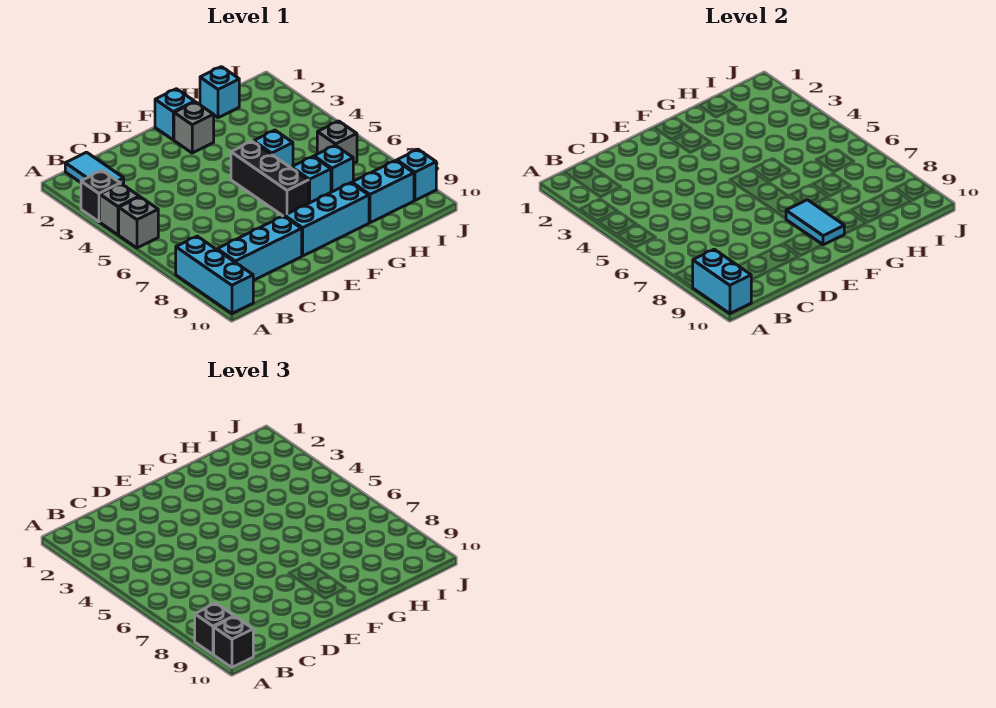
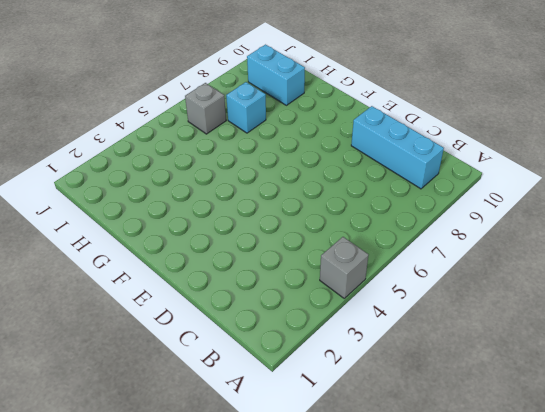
none -> black brick A3 level 1
none -> grey brick A5 level 1
none -> cyan brick A8:A10 level 1

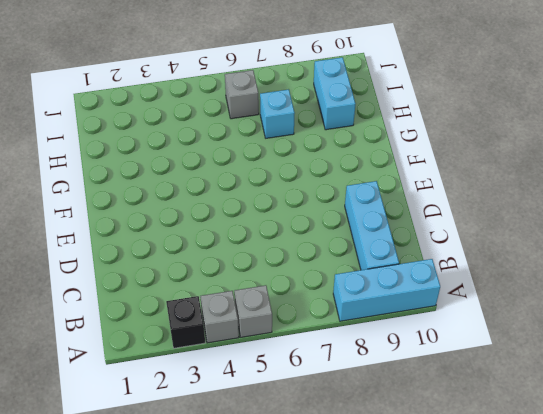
none -> cyan tile B1:B2 level 1
none -> cyan brick E9:G9 level 1
none -> cyan brick F1 level 1

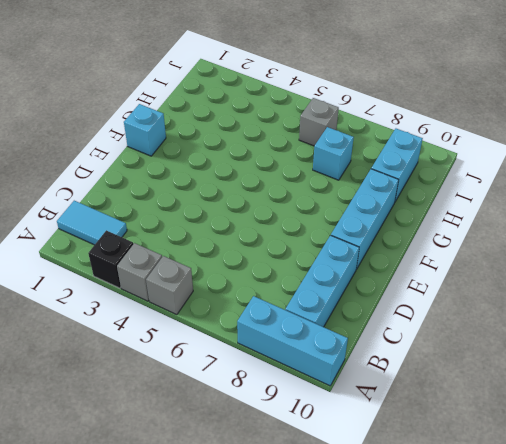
none -> grey brick F2 level 1
none -> black brick F5:F7 level 1
none -> cyan brick G5 level 1

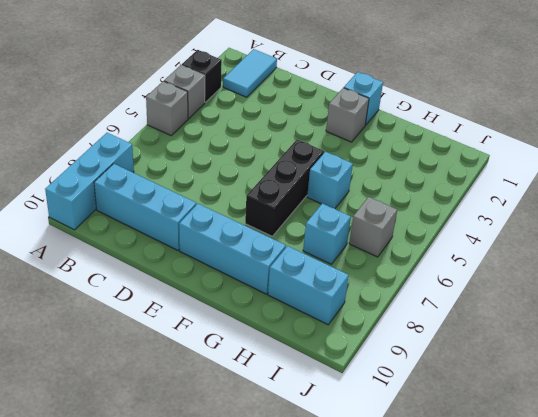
none -> cyan brick G7 level 1
none -> cyan brick H1 level 1
none -> cyan brick J9 level 1

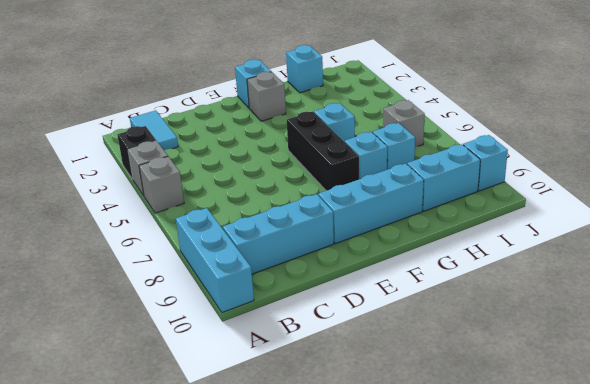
none -> cyan brick A9:A10 level 2
none -> cyan tile F8:F9 level 2
none -> black brick A9 level 3

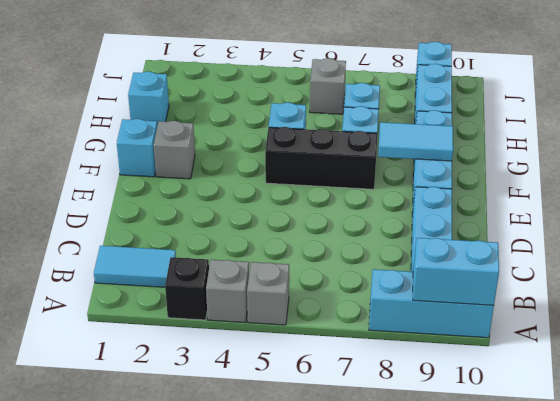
none -> black brick A9 level 3
none -> black brick A10 level 3

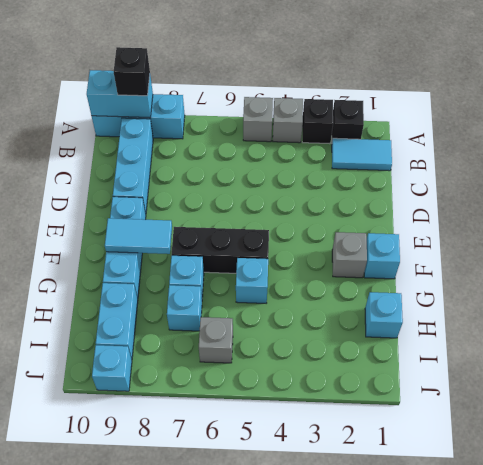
black brick A2 level 1 -> black brick A10 level 3

